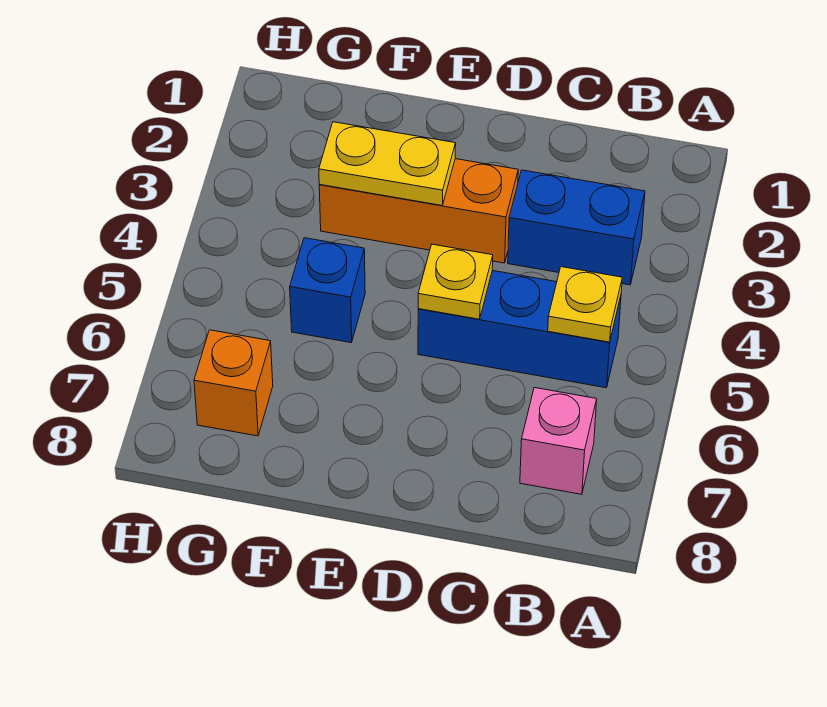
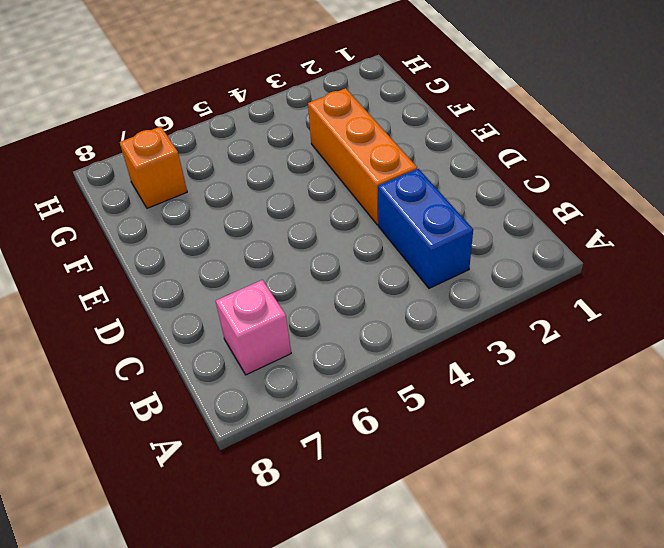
none -> blue brick B5:D5 level 1
none -> blue brick F5 level 1

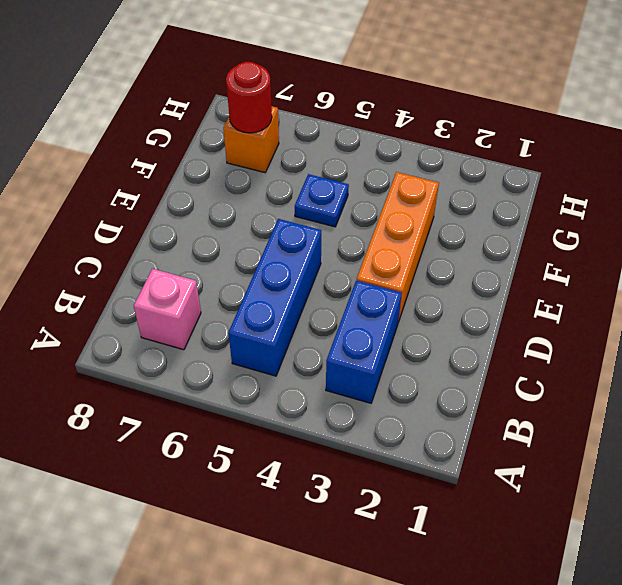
blue plate F5 level 1 -> blue brick F5 level 1
red round brick G7 level 2 -> none
none -> yellow plate B5 level 2
none -> yellow plate D5 level 2

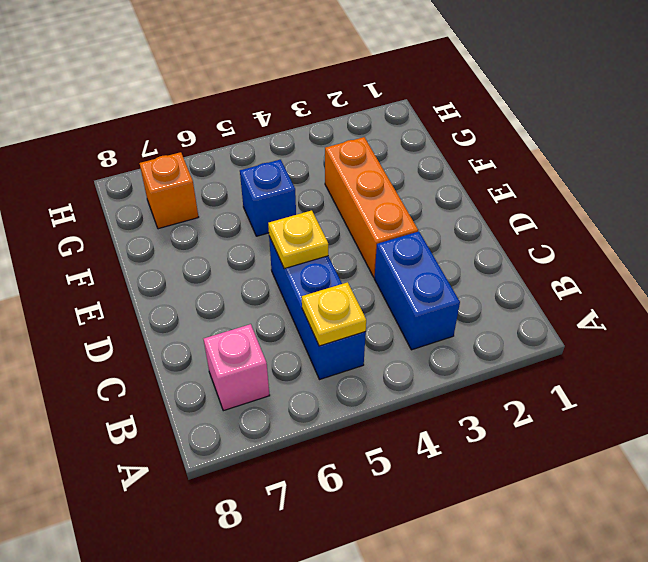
none -> yellow plate E3:F3 level 2

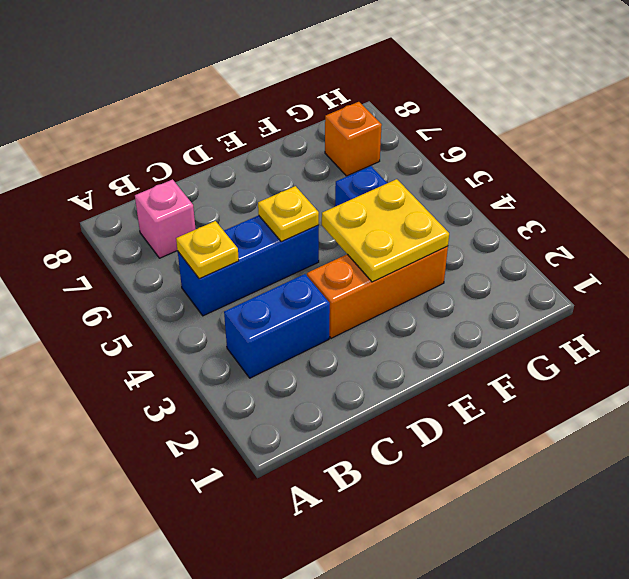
yellow plate E3:F4 level 2 -> yellow plate E3:F3 level 2

